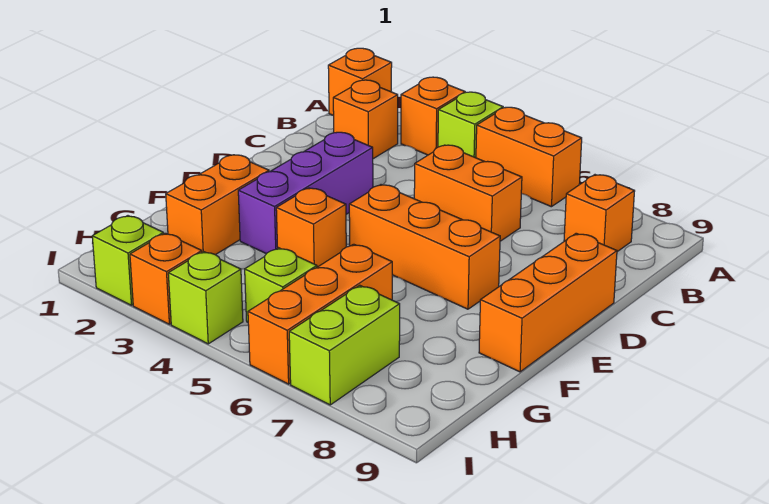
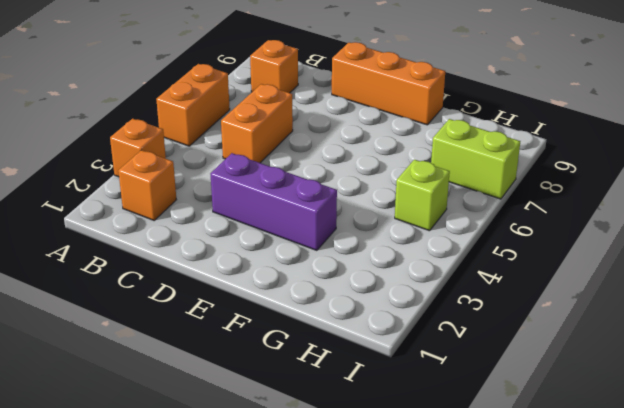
none -> orange brick A1 level 1
none -> lime brick A4 level 1
none -> orange brick E5:E7 level 1

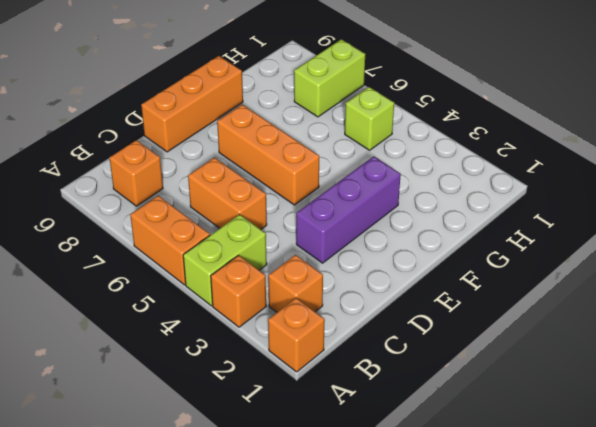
lime brick A4:B4 level 1 -> lime brick A4 level 1
none -> orange brick F2:G2 level 1
none -> orange brick F4 level 1
none -> orange brick G6:I6 level 1

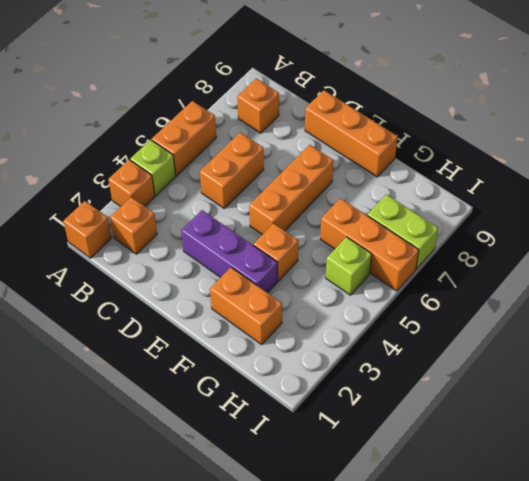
none -> lime brick I2 level 1
none -> orange brick I3 level 1
none -> lime brick I4 level 1

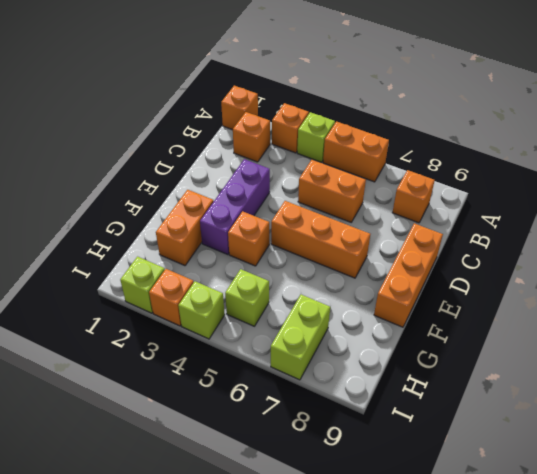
none -> orange brick G6:I6 level 1

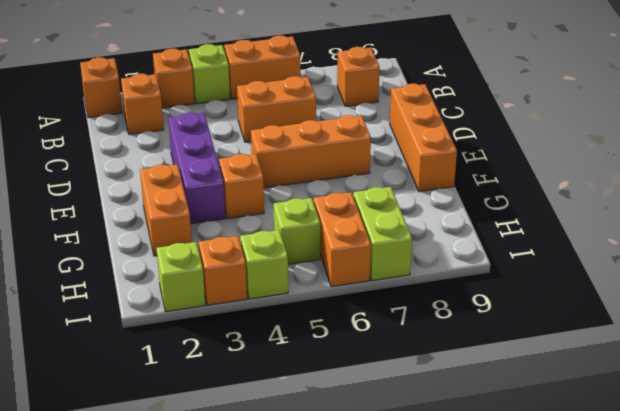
orange brick H6:I6 level 1 -> orange brick G6:I6 level 1

